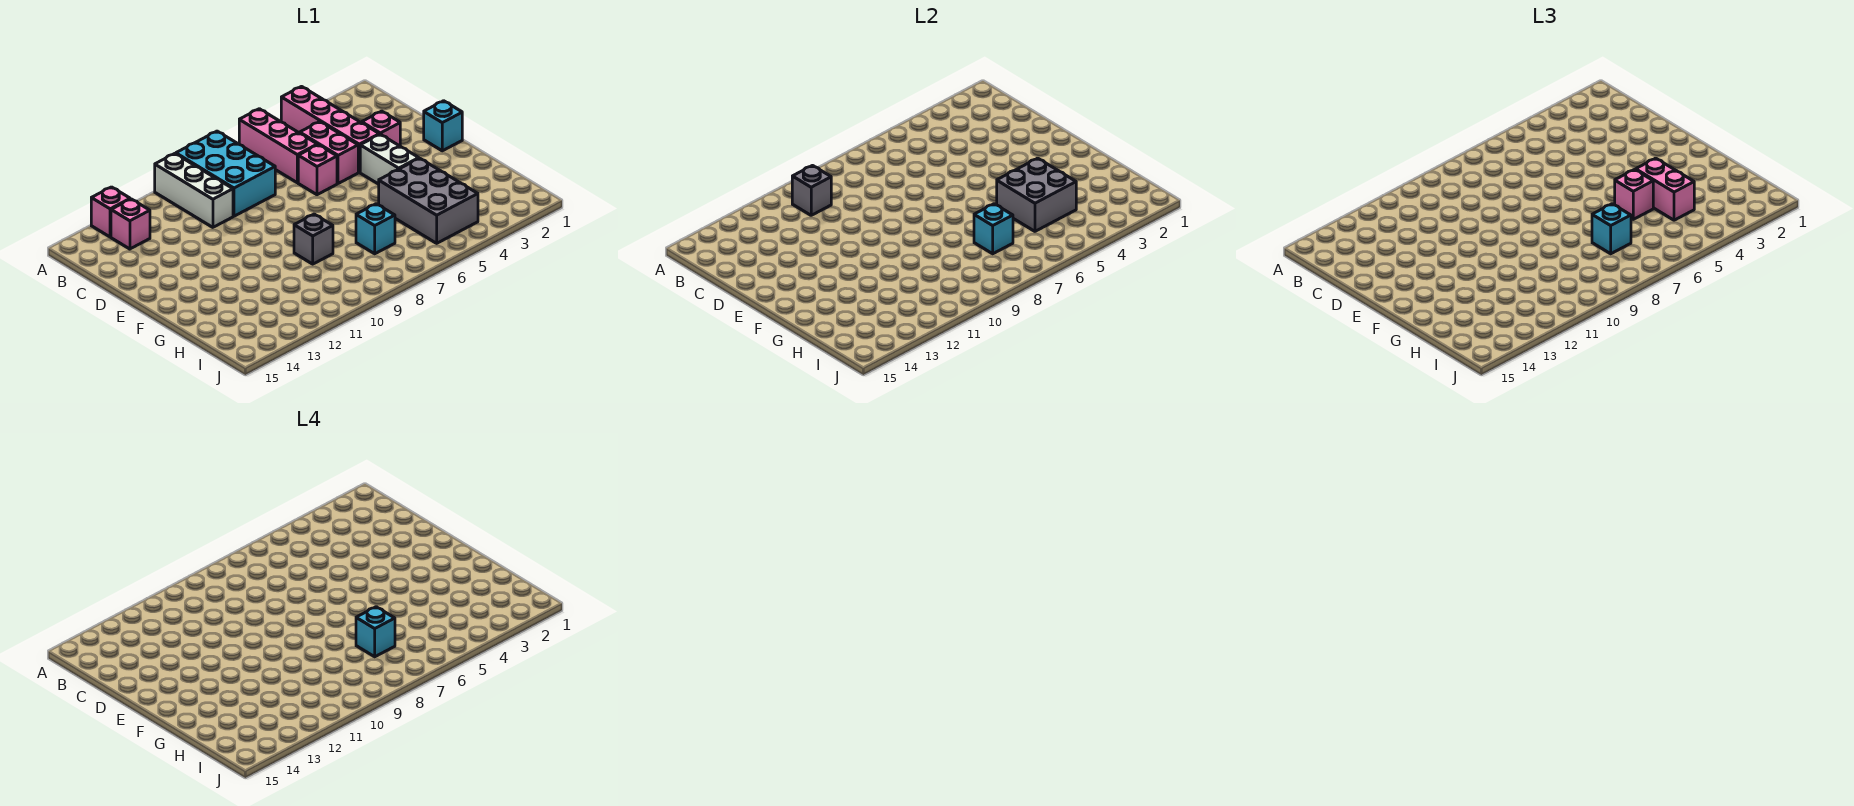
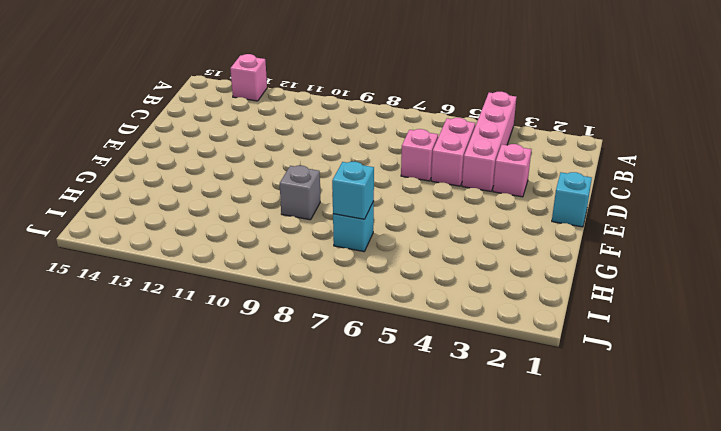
none -> pink brick A6:C6 level 1
none -> cyan brick A8:C9 level 1
none -> white brick A10:C10 level 1

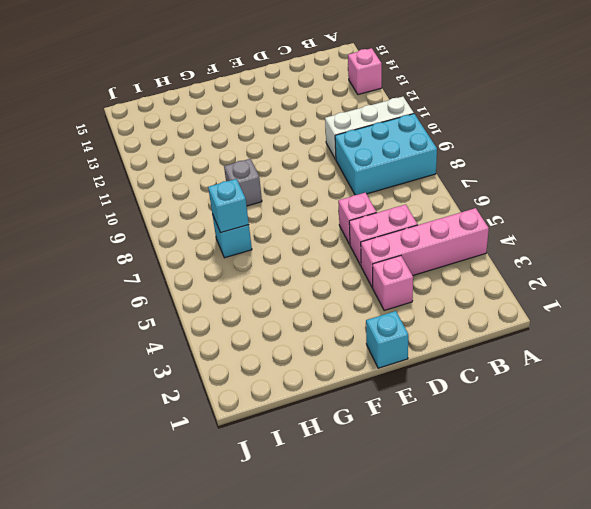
none -> pink brick A6:C6 level 1
none -> pink brick B13 level 1
none -> white brick E4:F4 level 1

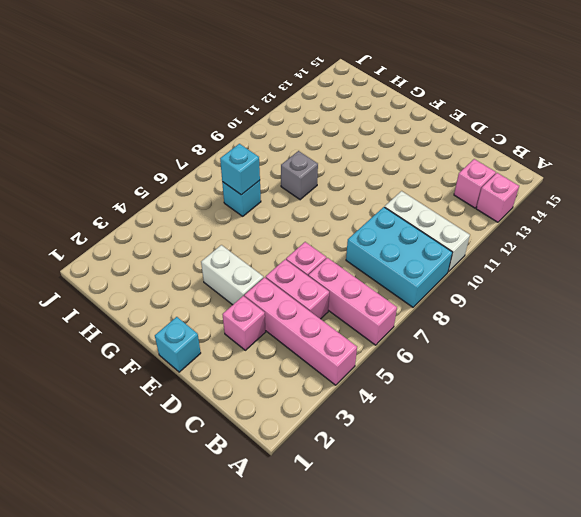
none -> grey brick G4:I5 level 1
none -> grey brick B10 level 2
none -> grey brick G4:H5 level 2

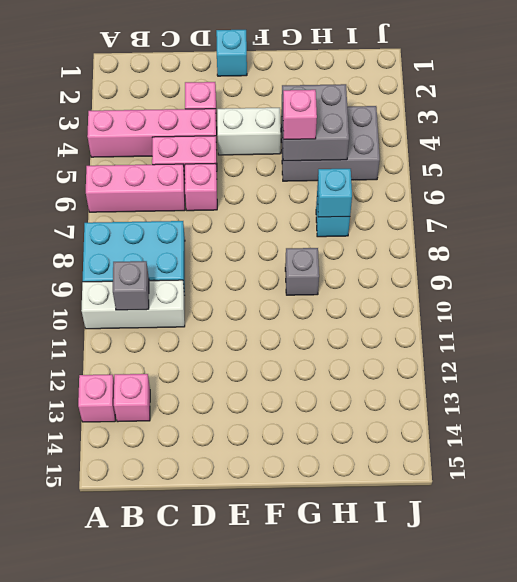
none -> pink brick G4:H4 level 3
none -> cyan brick H7 level 3
none -> cyan brick H7 level 4

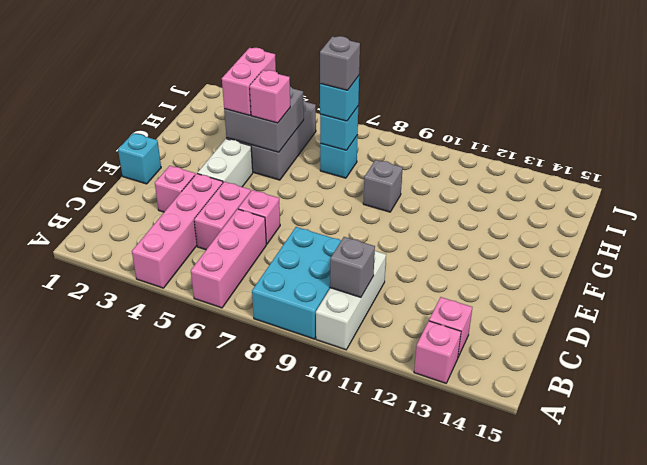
grey brick H7 level 4 -> cyan brick H7 level 4

